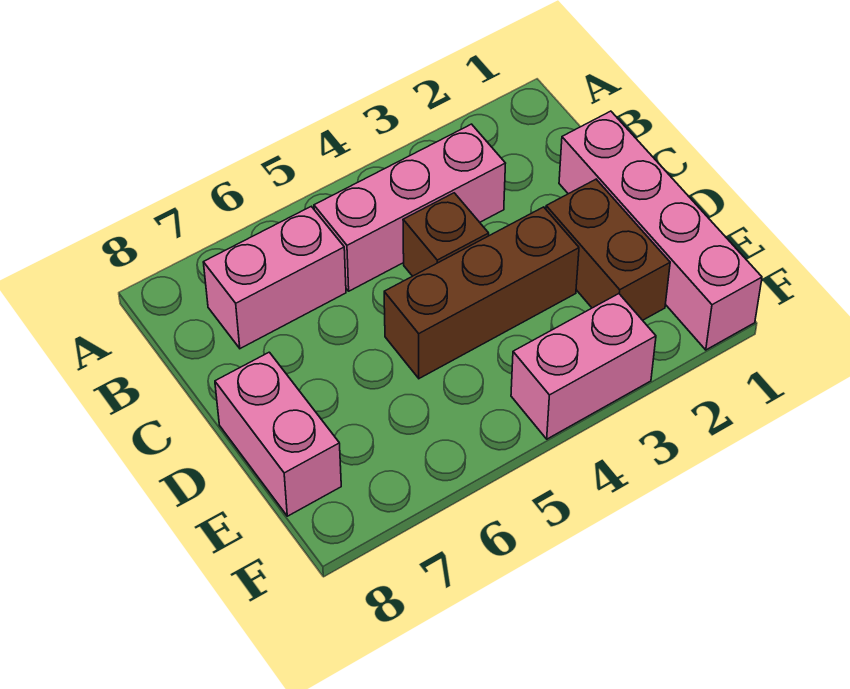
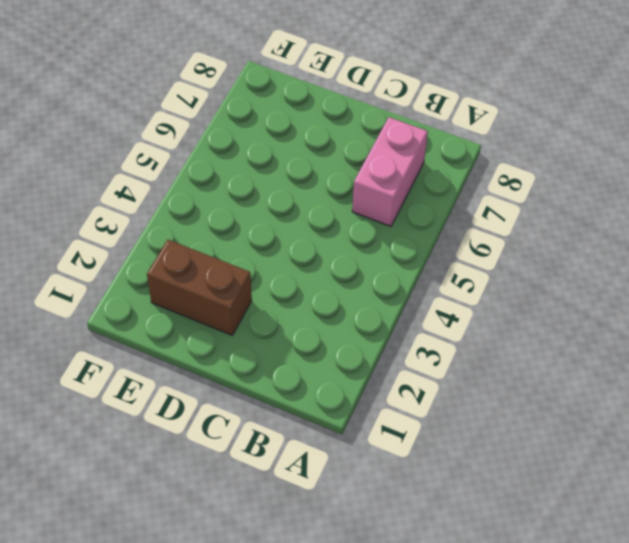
none -> pink brick B3:B5 level 1
none -> pink brick C1:F1 level 1

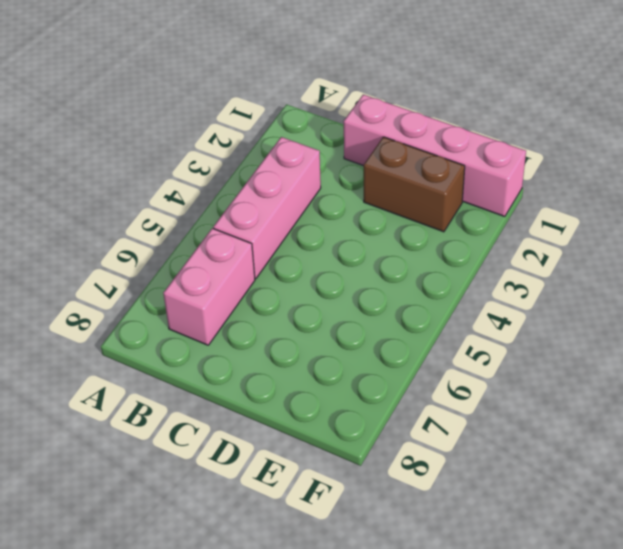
none -> brown brick C4 level 1
none -> brown brick D3:D5 level 1

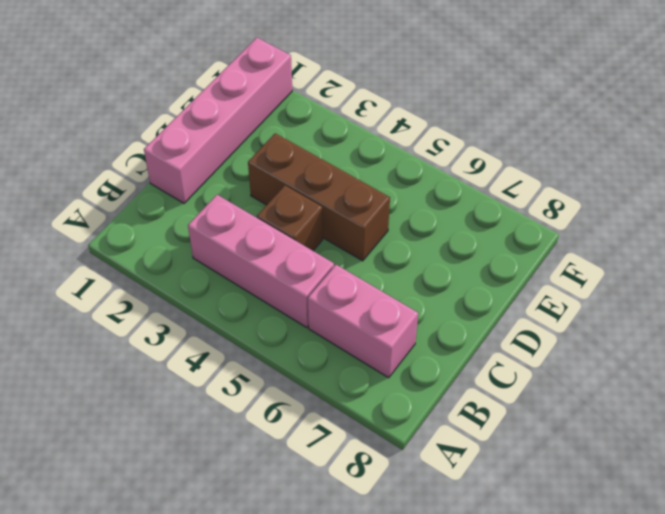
none -> brown brick D2:E2 level 1
none -> pink brick D8:E8 level 1

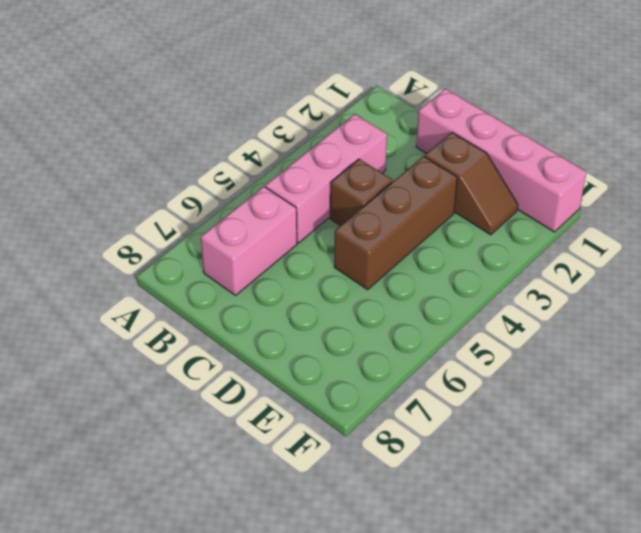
brown slope D2:E2 level 1 top D -> brown brick D2:E2 level 1
none -> pink brick D8:E8 level 1
none -> pink brick F3:F4 level 1

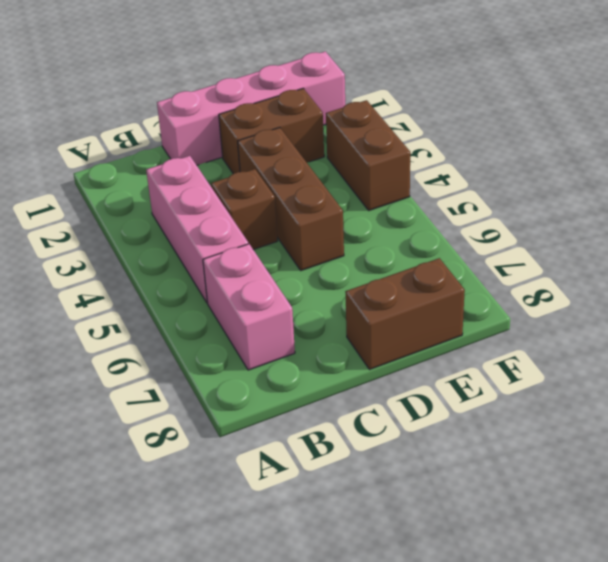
brown brick D8:E8 level 1 -> pink brick D8:E8 level 1
brown brick F3:F4 level 1 -> pink brick F3:F4 level 1

